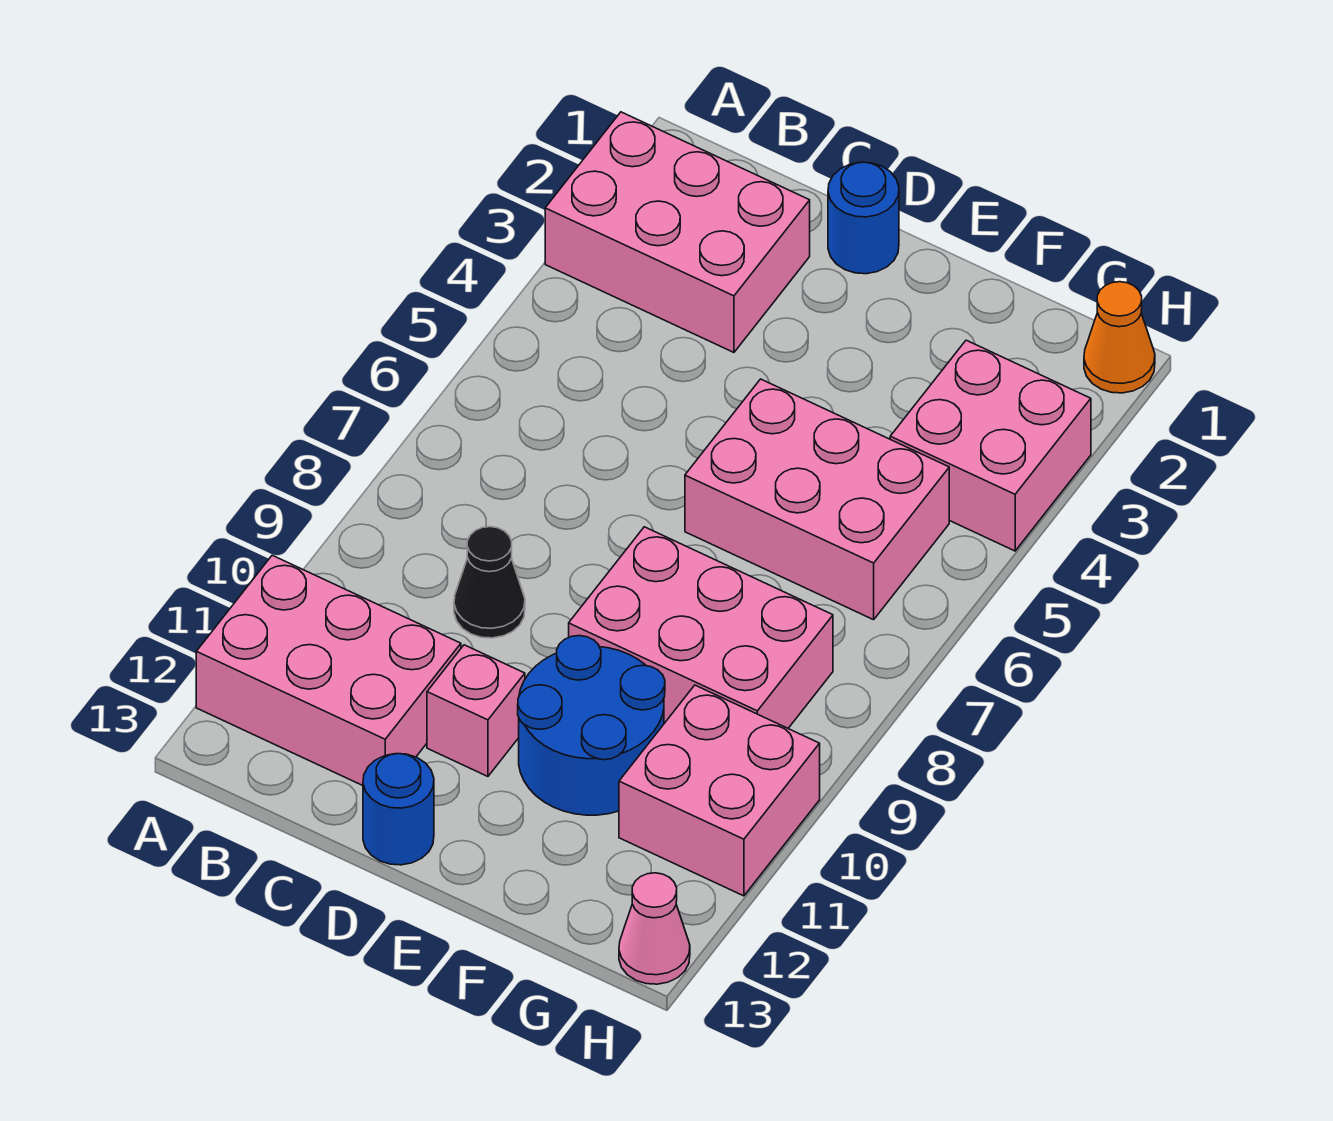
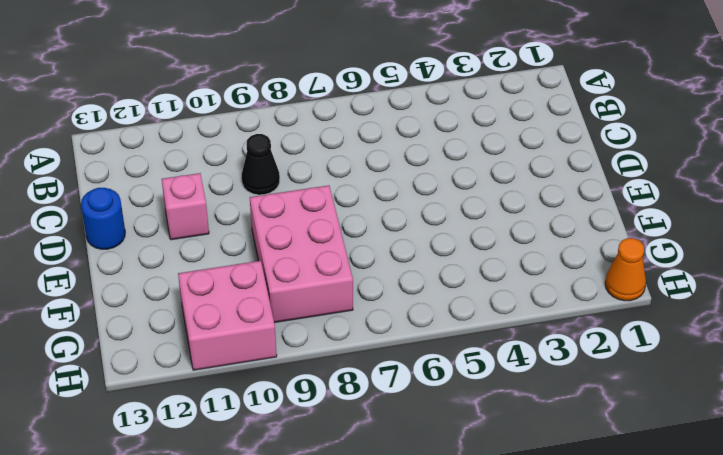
none -> pink brick A2:C3 level 1
none -> pink brick A11:C12 level 1
none -> blue round brick D1 level 1

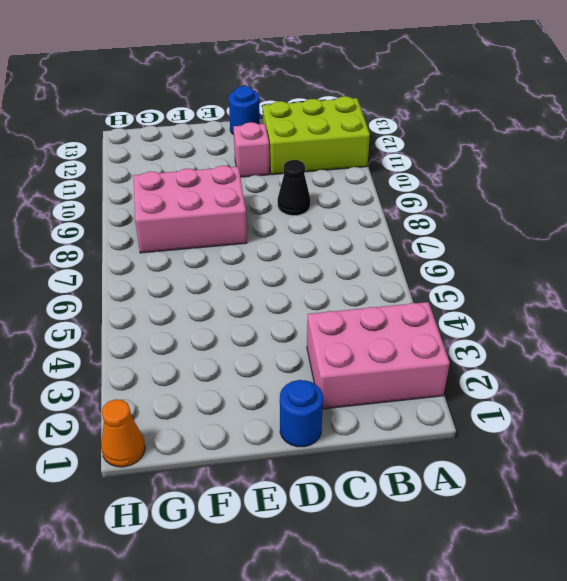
lime brick A11:C12 level 1 -> pink brick A11:C12 level 1
none -> pink brick E5:G6 level 1
none -> blue round brick E10:F11 level 1
none -> pink brick G3:H4 level 1

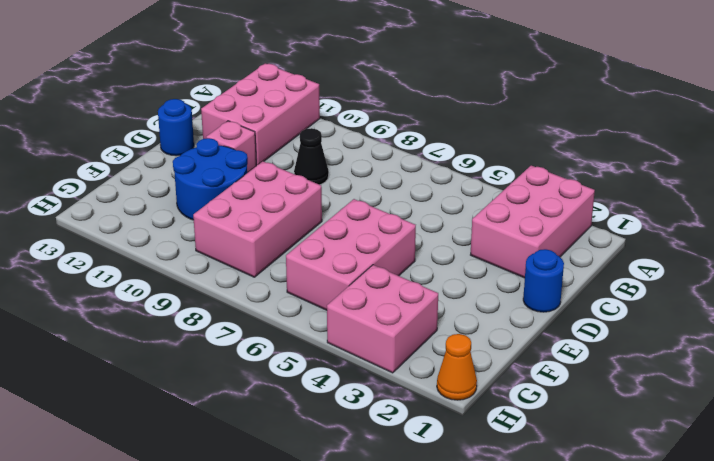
none -> pink brick G10:H11 level 1
none -> pink cone H13 level 1

